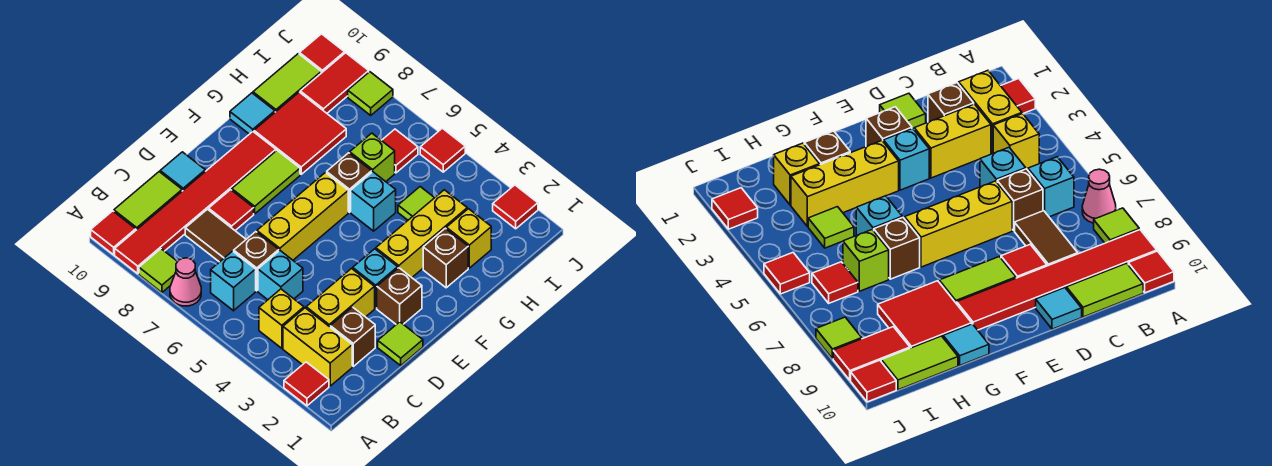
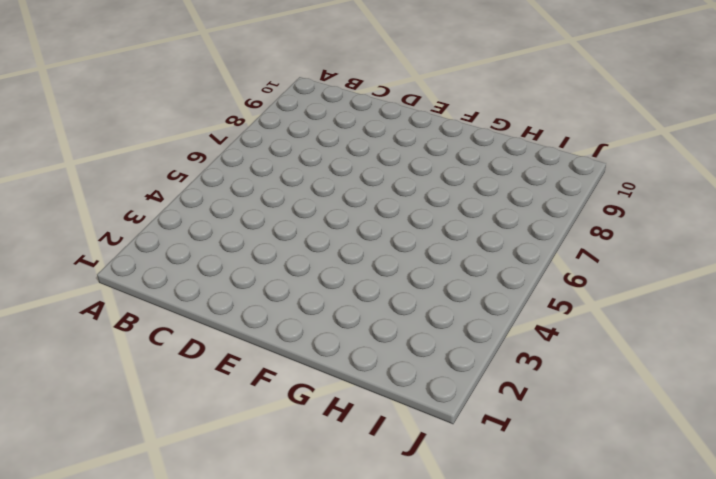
none -> red tile A2 level 1
none -> pink cone A7 level 1
none -> lime tile A8 level 1
none -> red tile A9:F9 level 1

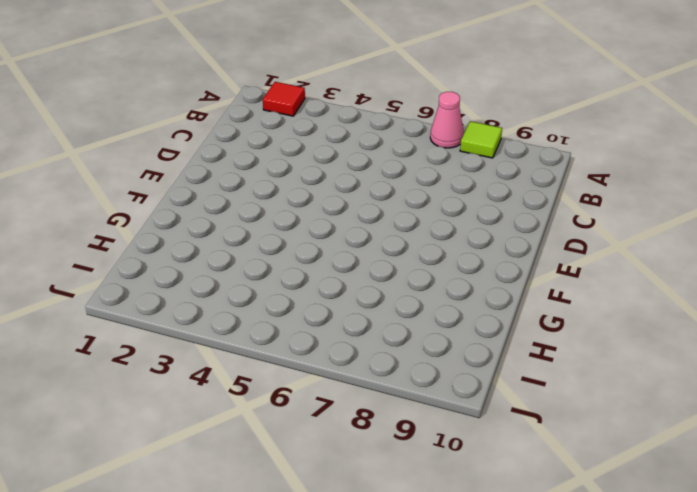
none -> red tile A9:F9 level 1
none -> red tile A10 level 1
none -> yellow brick B2:B3 level 1
none -> yellow brick B4 level 1

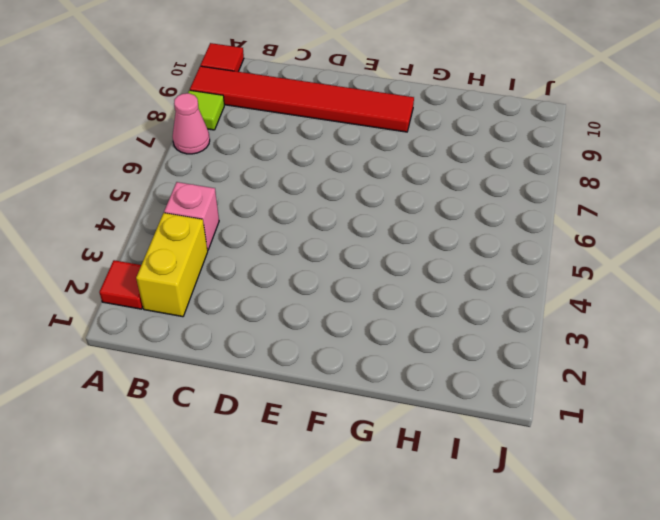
pink brick B4 level 1 -> yellow brick B4 level 1
none -> cyan brick B6 level 1
none -> lime tile B10:C10 level 1
none -> brown brick C2 level 1
none -> yellow brick C3:D3 level 1

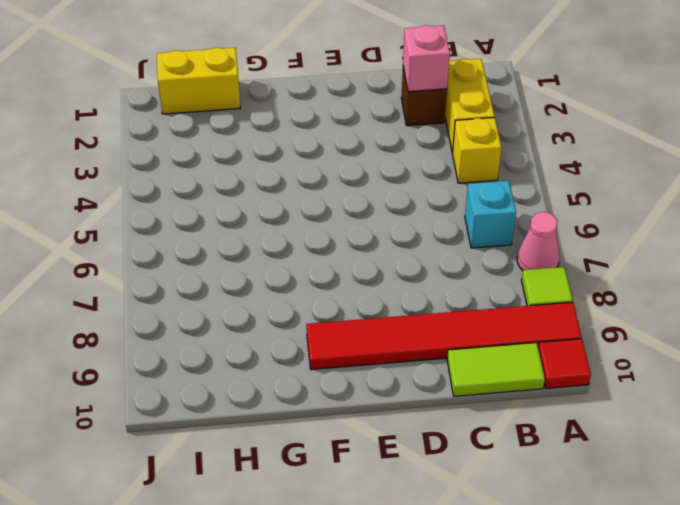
pink brick C2 level 2 -> none
yellow brick H1:I1 level 1 -> yellow brick C3:D3 level 1
none -> red tile A2 level 1
none -> cyan brick C5 level 1
none -> brown brick C6 level 1
none -> brown tile C7:C8 level 1

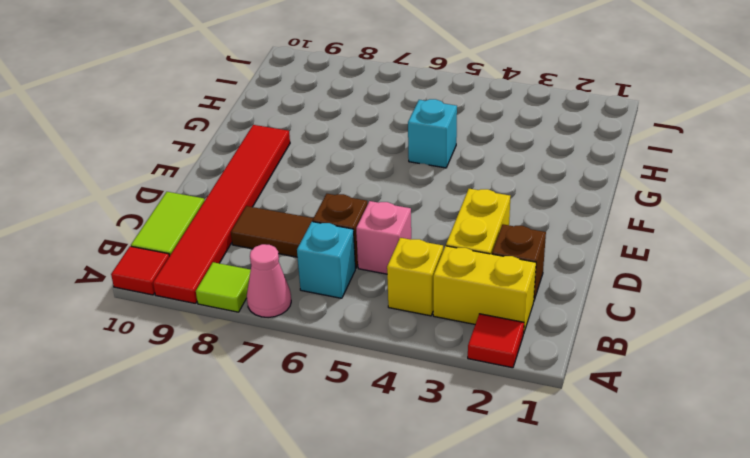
pink brick C5 level 1 -> cyan brick C5 level 1
none -> lime tile D1 level 1
none -> yellow brick D6:F6 level 1
none -> red tile D8 level 1
none -> cyan tile D10 level 1

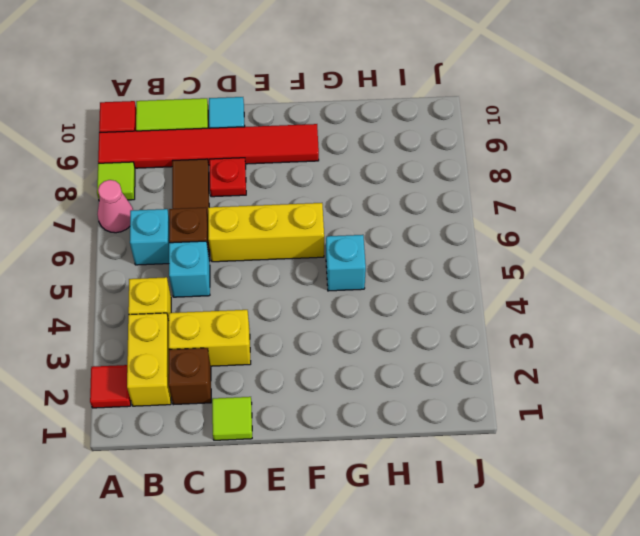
red plate D8 level 1 -> red tile D8 level 1
none -> brown brick E2 level 1
none -> cyan brick E3 level 1
none -> lime tile E8:F8 level 1
none -> yellow brick F3:H3 level 1

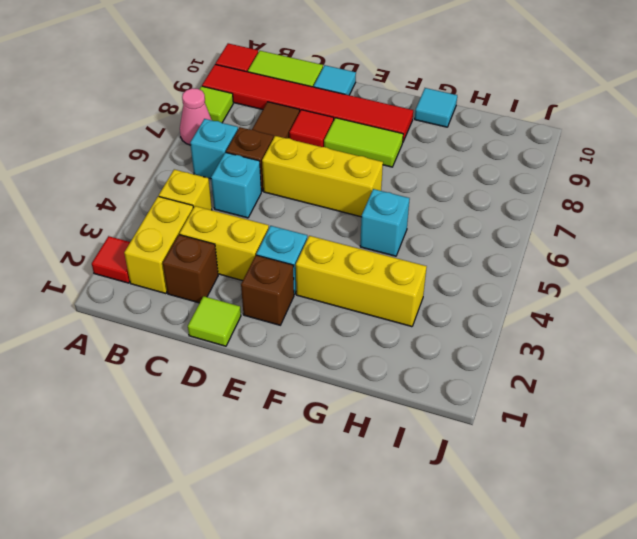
none -> brown brick G2 level 1
none -> brown brick G6 level 1
none -> red tile G8:H9 level 1
none -> yellow brick H2 level 1

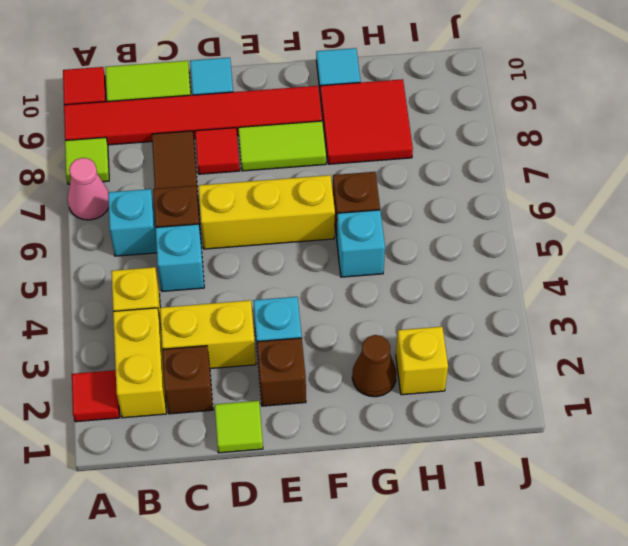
brown cone G2 level 1 -> brown brick G2 level 1
none -> yellow brick F3:H3 level 1
none -> lime tile H4 level 1
none -> lime brick H6 level 1
none -> lime tile H10:I10 level 1

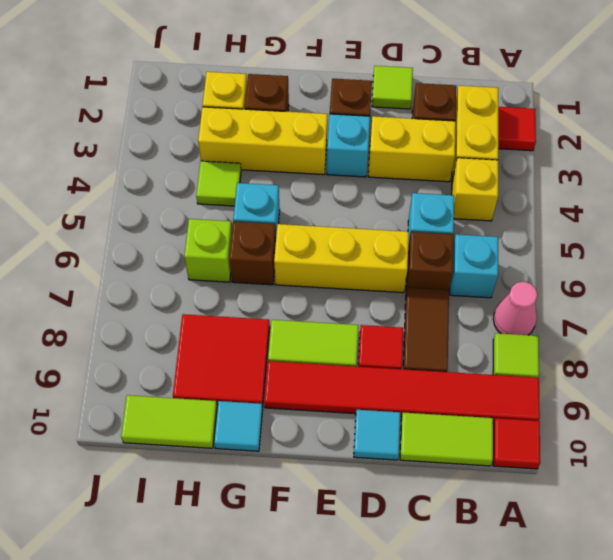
none -> red tile I6 level 1
none -> red tile I9:J9 level 1
none -> red tile J2 level 1
none -> red tile J5 level 1

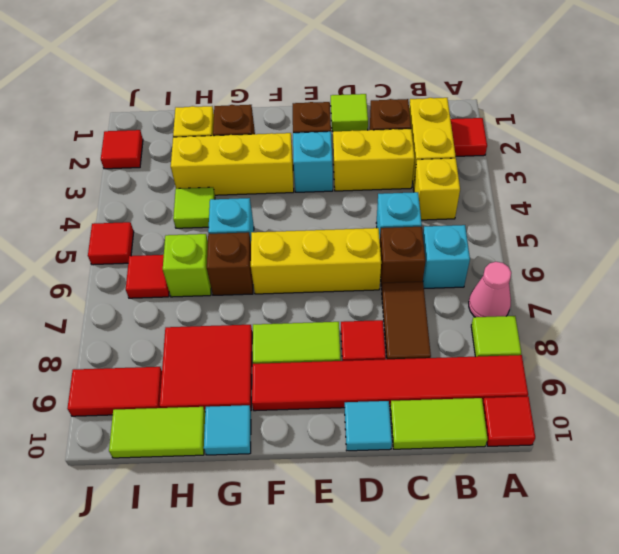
none -> lime tile J8 level 1
none -> red tile J10 level 1

